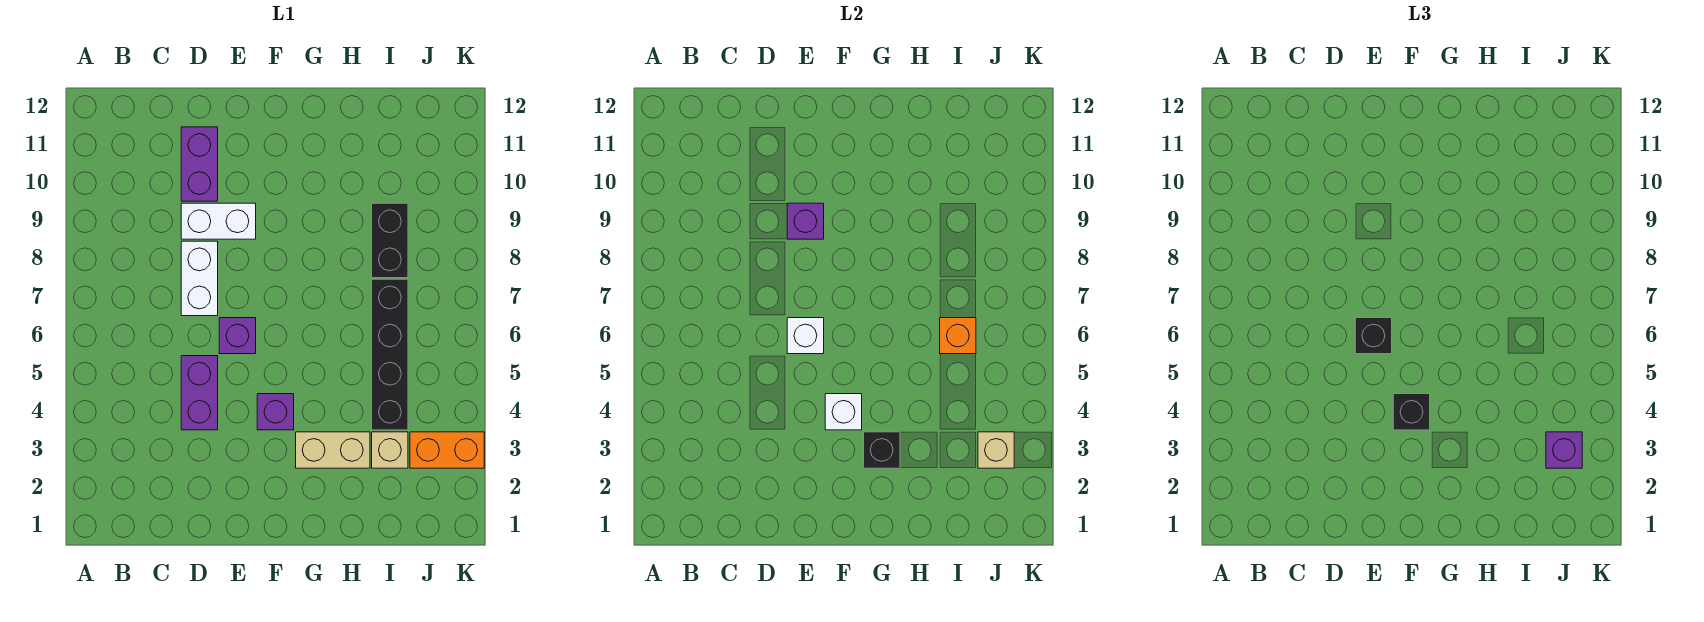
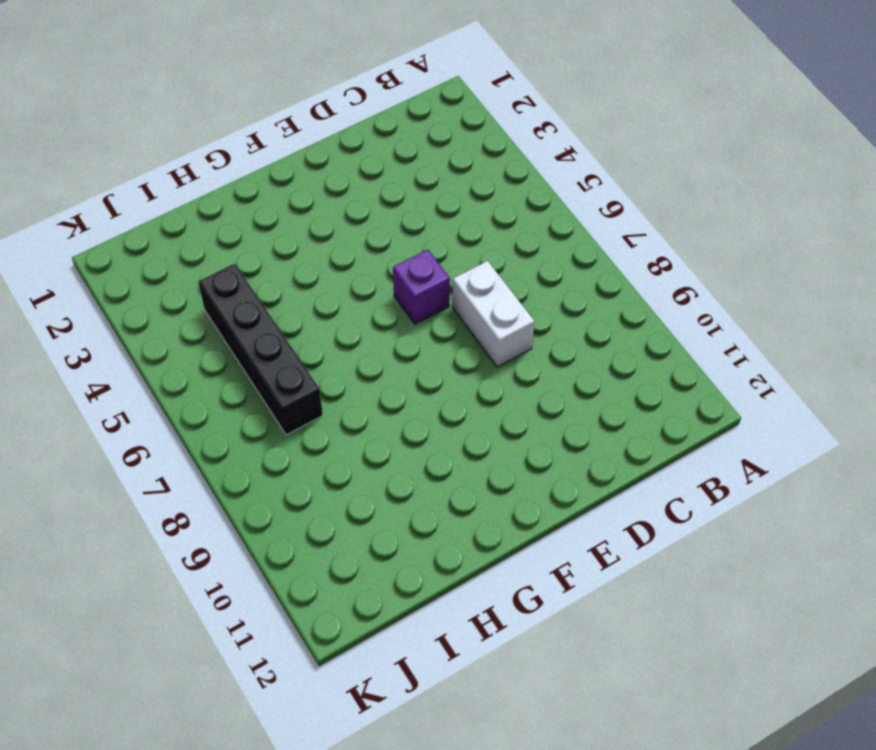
none -> purple brick D4:D5 level 1
none -> white brick D9:E9 level 1
none -> purple brick D10:D11 level 1

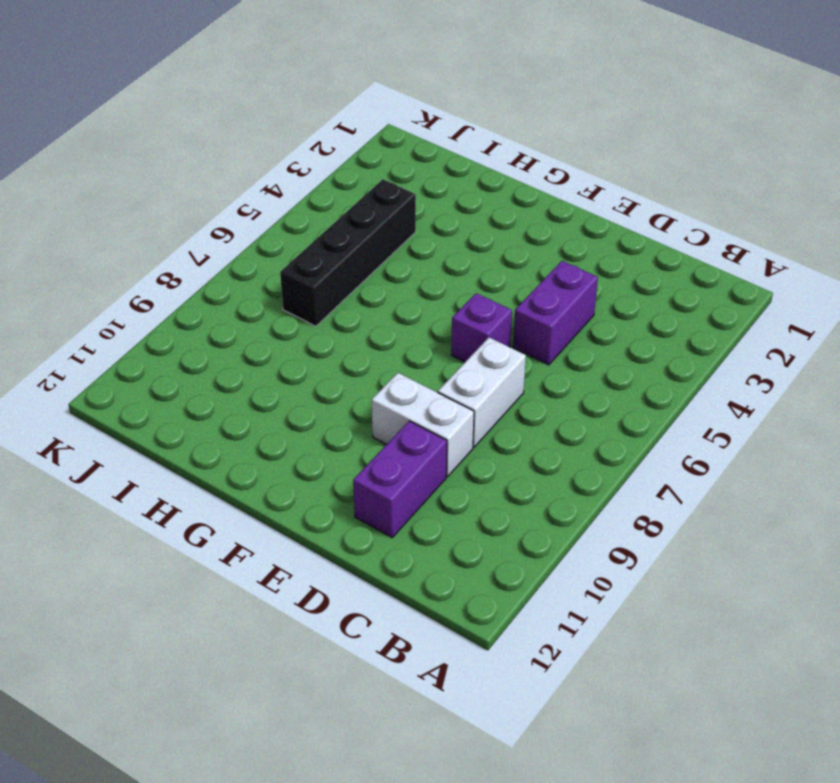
none -> purple brick F4 level 1
none -> tan brick G3:H3 level 1
none -> tan brick I3 level 1

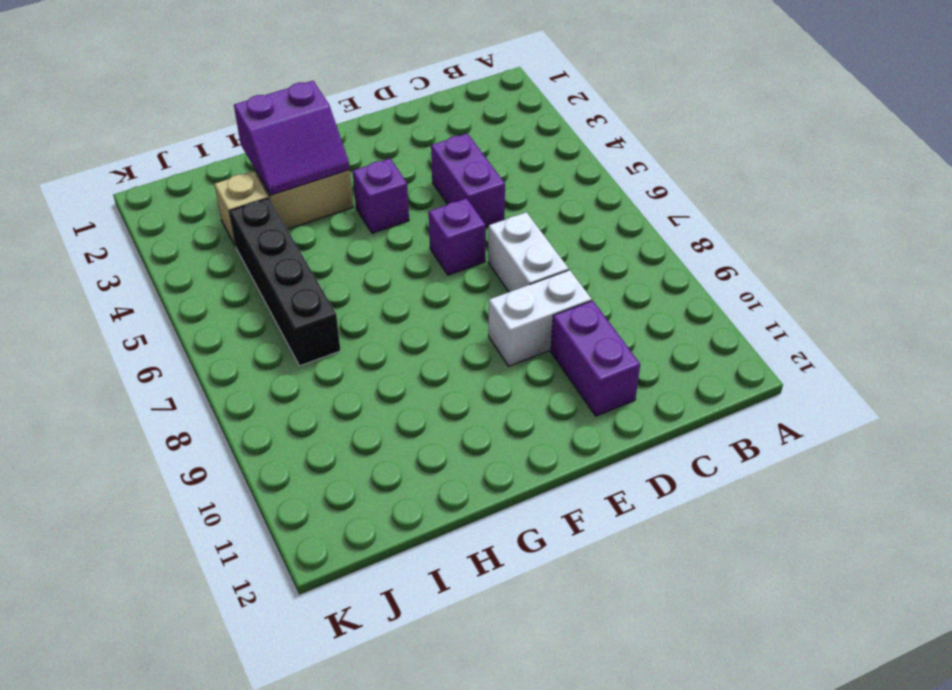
purple slope G2:H3 level 2 top 2 -> black brick G3 level 2
none -> black brick I8:I9 level 1
none -> orange brick J3:K3 level 1
none -> white brick E6 level 2

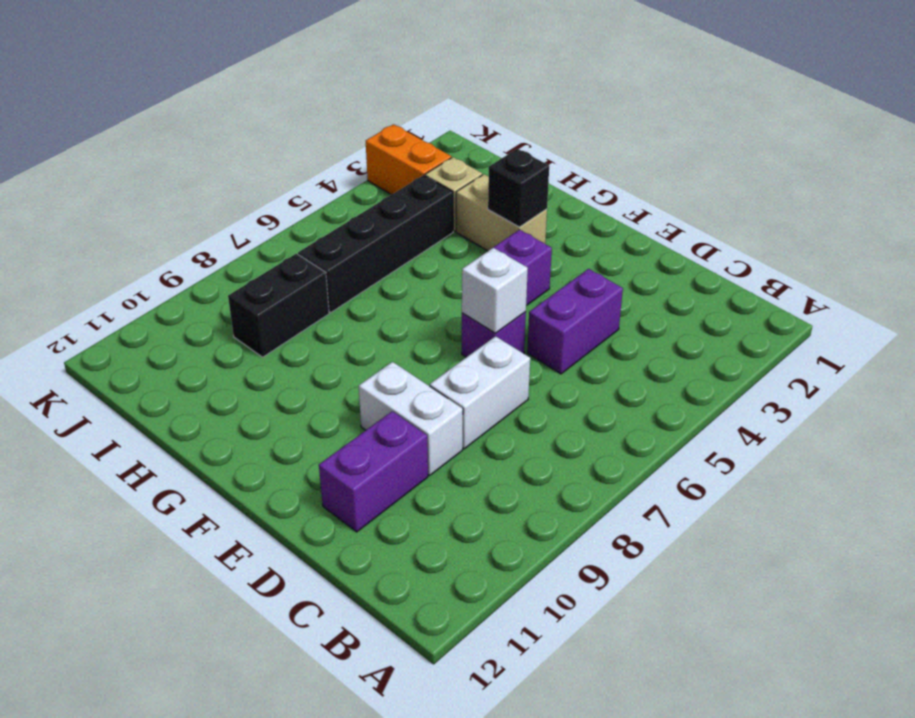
none -> purple brick E9 level 2
none -> white brick F4 level 2
none -> orange brick I6 level 2

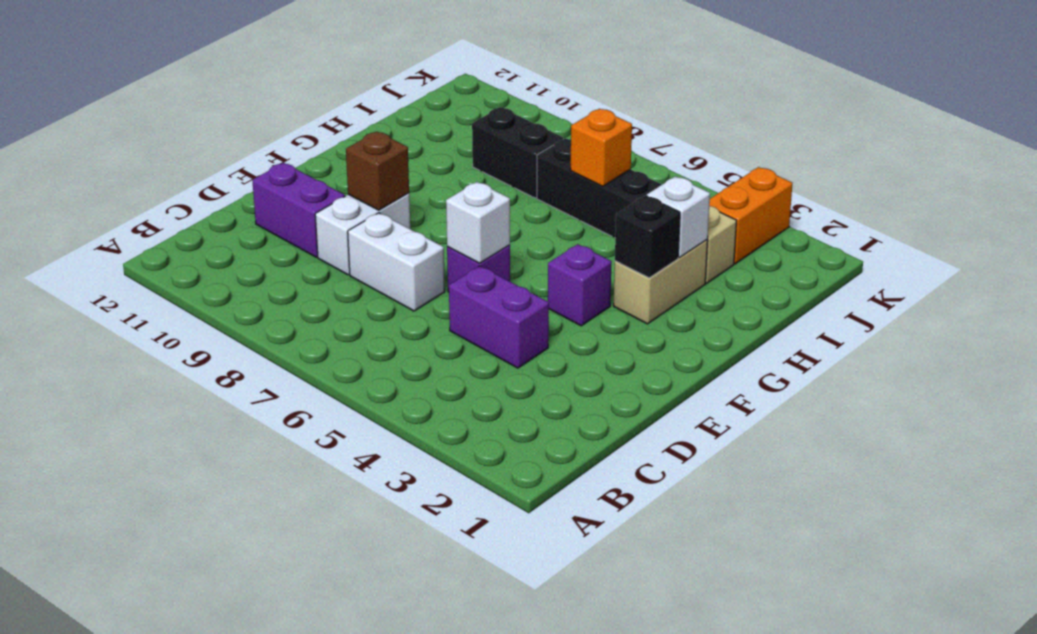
brown brick E9 level 2 -> purple brick E9 level 2
white brick H3 level 2 -> white brick F4 level 2
none -> tan brick J3 level 2
none -> black brick E6 level 3
none -> black brick F4 level 3

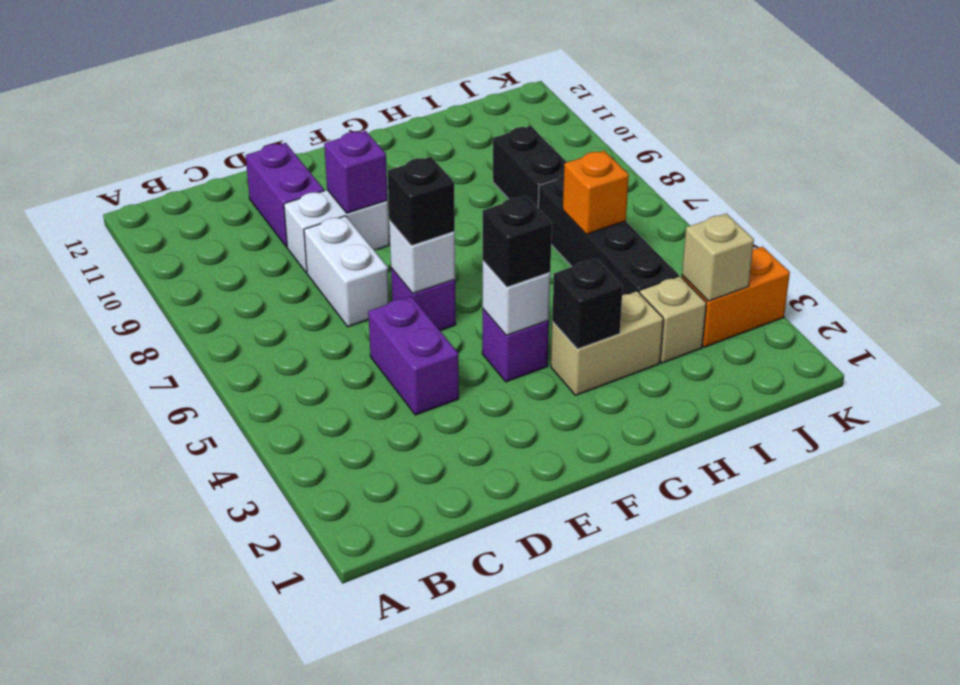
none -> purple brick J3 level 3

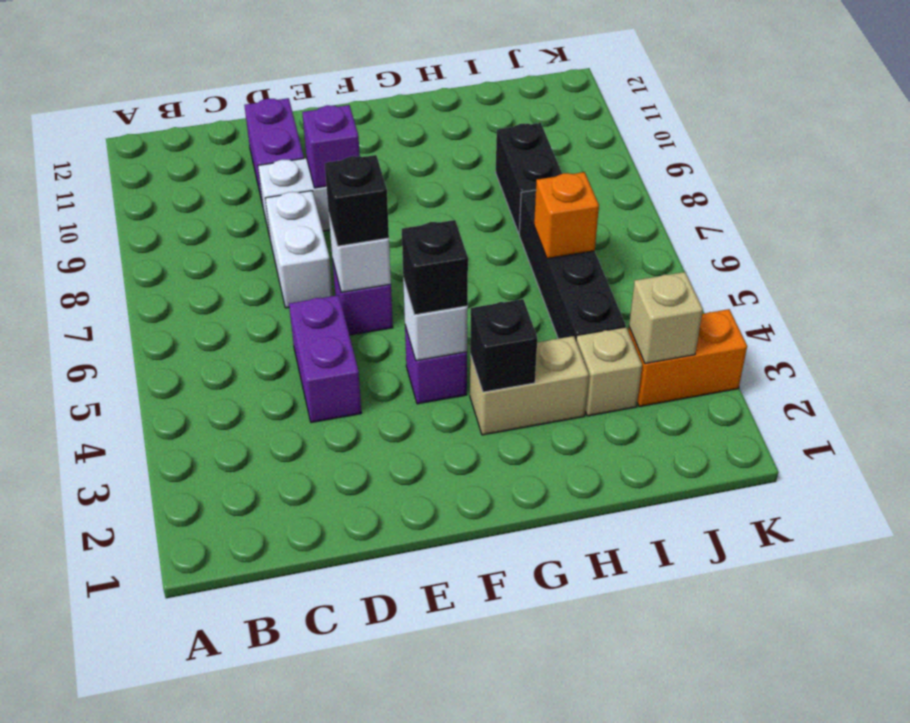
none -> purple brick J3 level 3

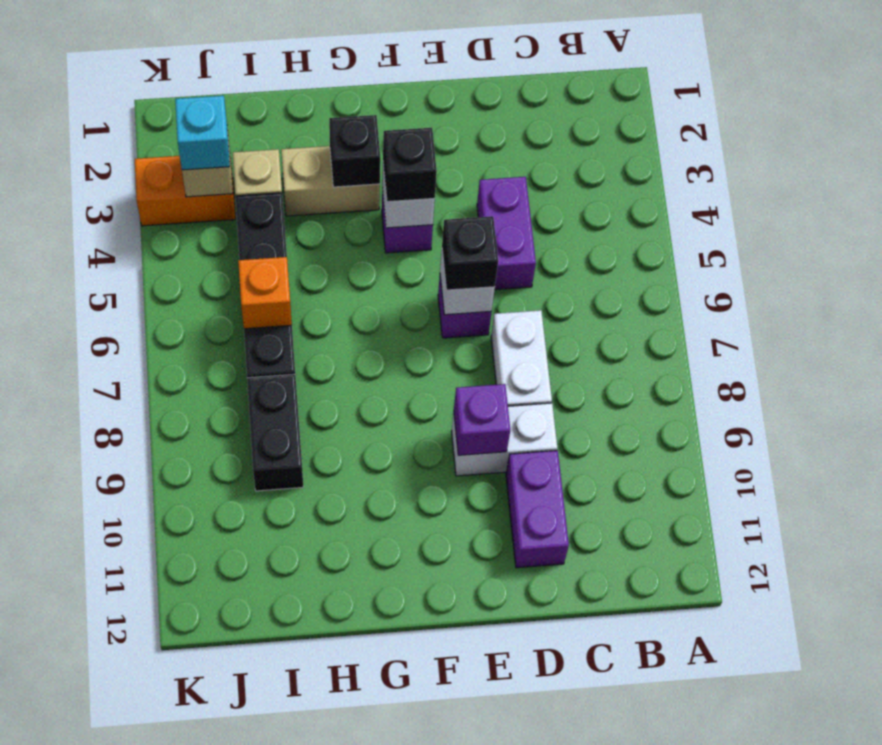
cyan brick J3 level 3 -> purple brick J3 level 3

